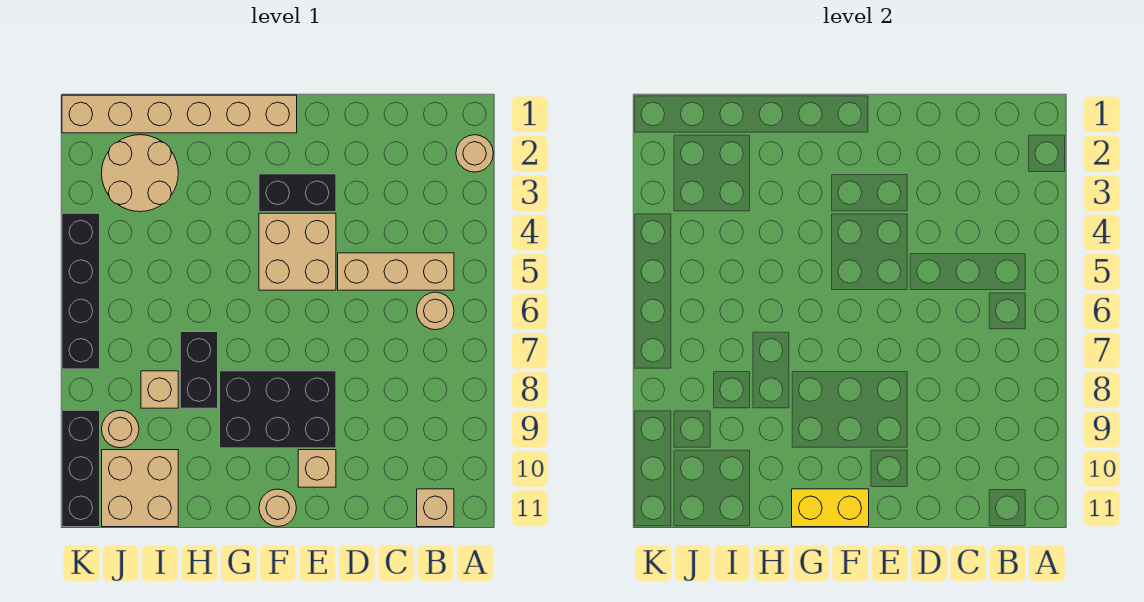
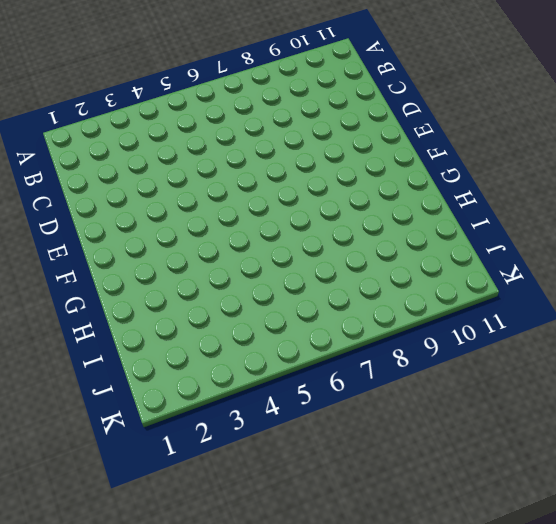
none -> tan round brick A2 level 1
none -> tan brick B5:D5 level 1
none -> tan round brick B6 level 1

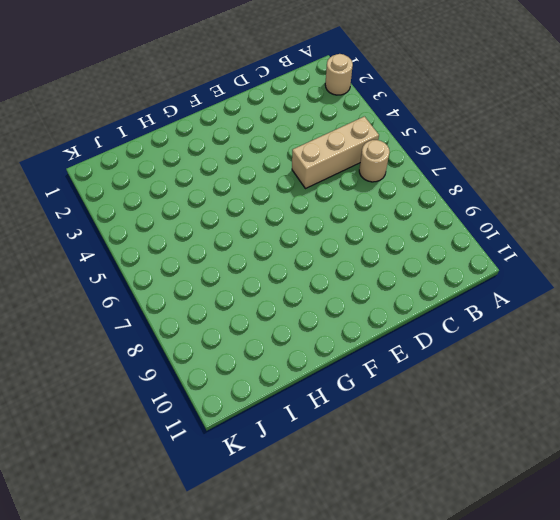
none -> tan brick B11 level 1
none -> black brick E3:F3 level 1
none -> tan brick E4:F5 level 1

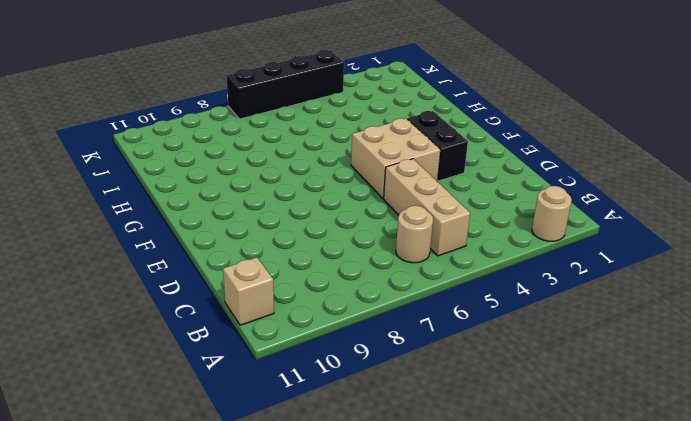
none -> black brick E8:G9 level 1
none -> tan brick E10 level 1
none -> tan brick F1:K1 level 1

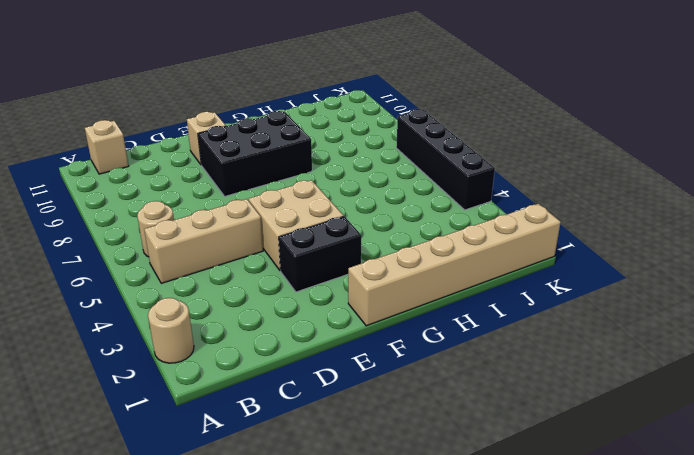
none -> tan round brick F11 level 1
none -> black brick H7:H8 level 1
none -> tan round brick I2:J3 level 1

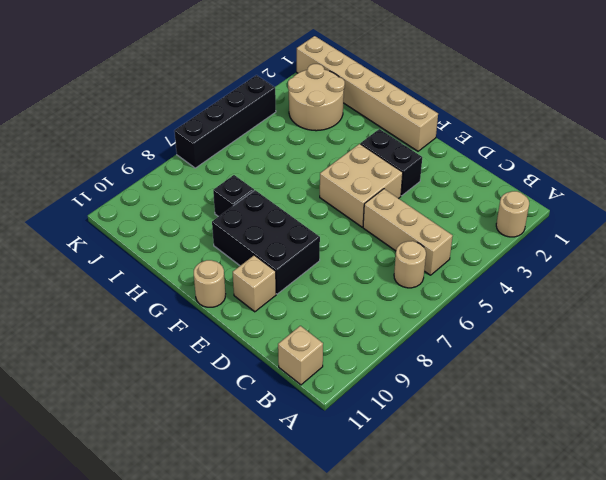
black brick H8 level 1 -> black brick H7:H8 level 1
none -> tan brick I8 level 1
none -> tan brick I10:J11 level 1
none -> tan round brick J9 level 1

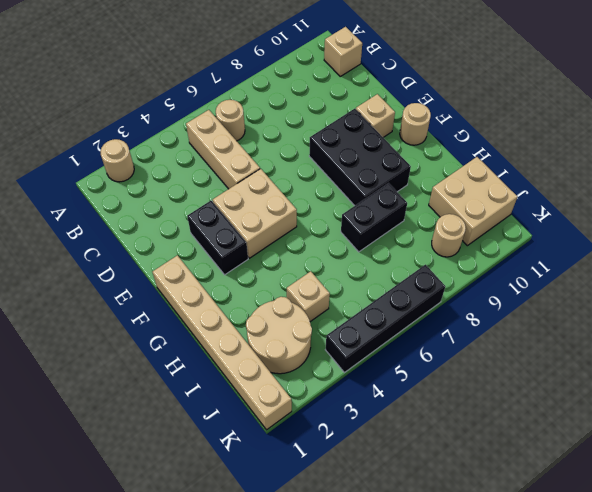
tan brick I4 level 1 -> tan brick I8 level 1
none -> black brick K9:K11 level 1
none -> yellow brick F11:G11 level 2

